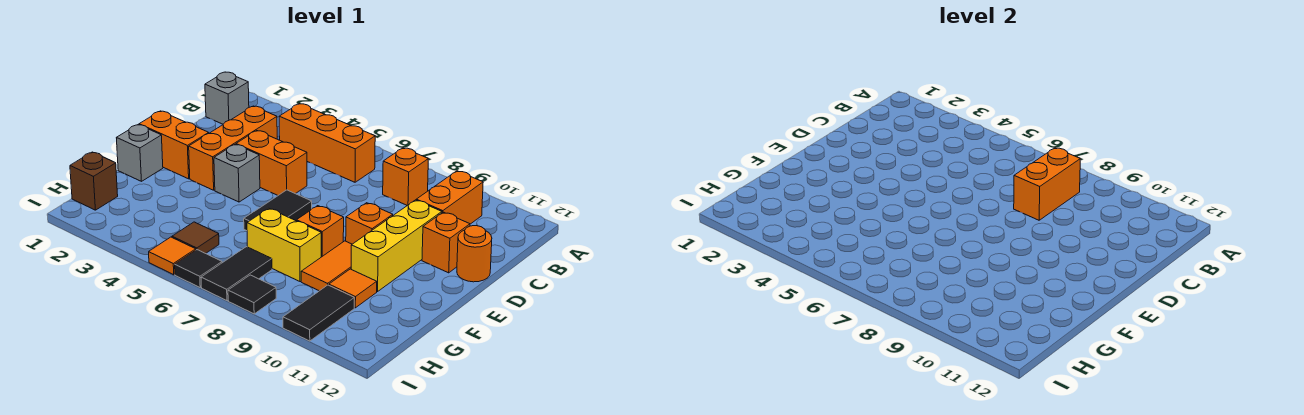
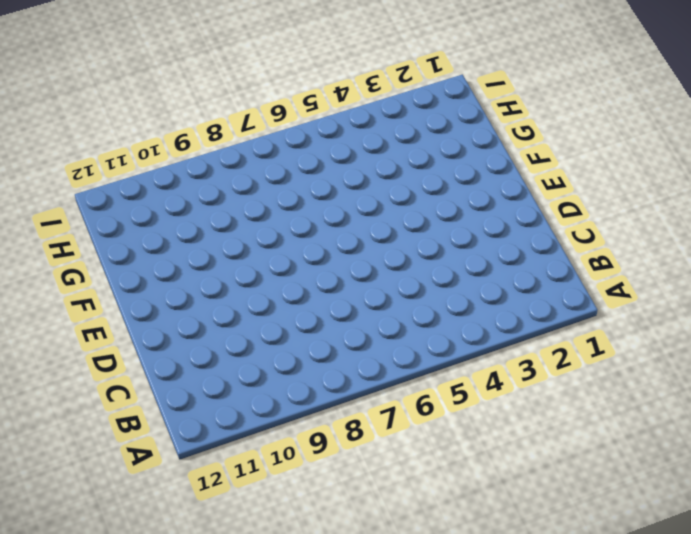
none -> grey brick B1 level 1
none -> orange brick B4:B6 level 1
none -> orange brick B8 level 1

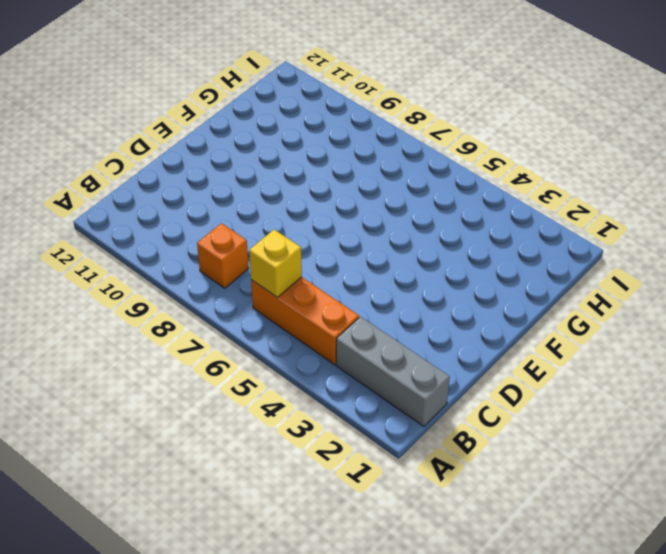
grey brick B1:B3 level 1 -> grey brick B1 level 1
yellow brick B6 level 2 -> none
none -> orange brick B10:C10 level 1
none -> orange brick C3:E3 level 1
none -> orange brick D4:D5 level 1

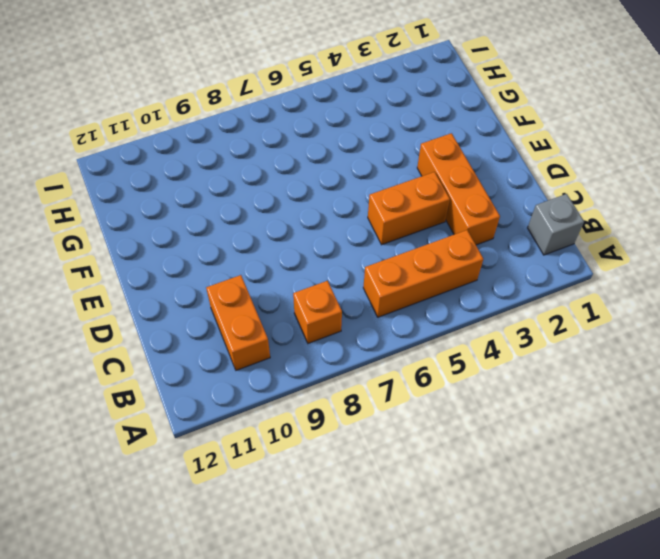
none -> yellow brick D10:F10 level 1
none -> orange brick D11 level 1
none -> orange round brick D12 level 1

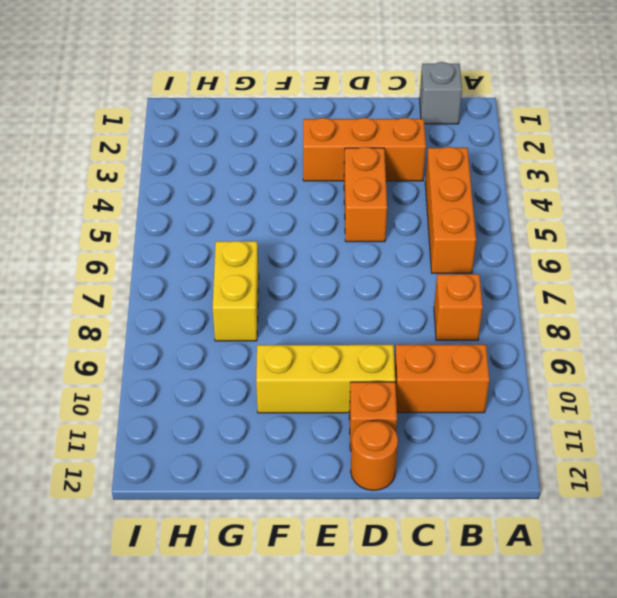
none -> orange brick E1:E2 level 1
none -> grey brick E4 level 1
none -> black tile E6:F6 level 1

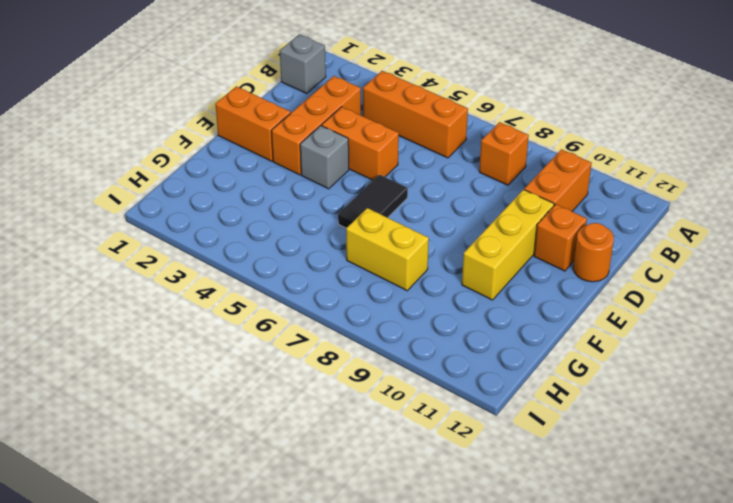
none -> orange brick E9 level 1
none -> grey brick F1 level 1
none -> orange brick F8 level 1

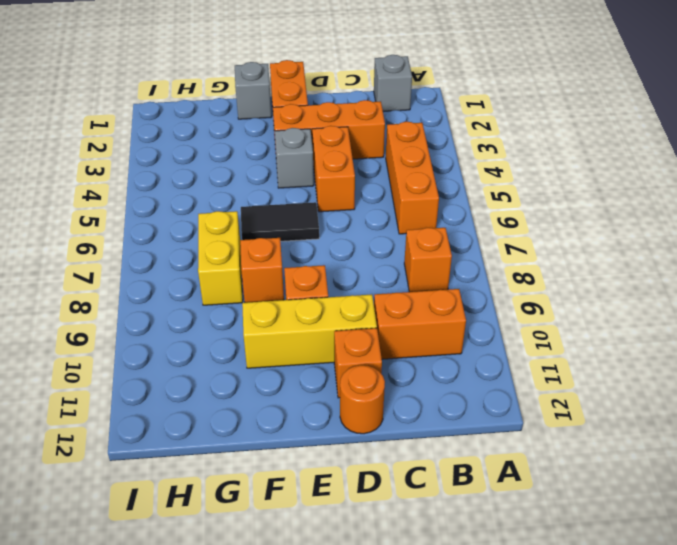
none -> orange tile F9:G9 level 1
none -> orange tile G10 level 1
none -> brown brick H1 level 1

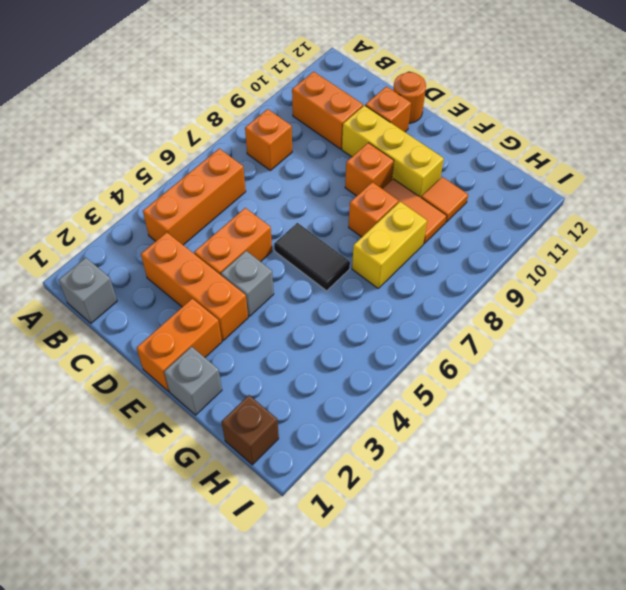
none -> brown tile H5 level 1
none -> black tile H7:I7 level 1
none -> black tile H10:I10 level 1

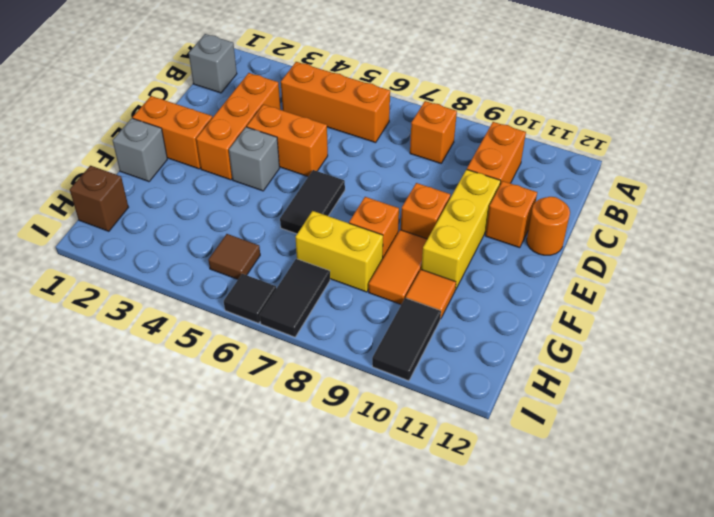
none -> orange tile I5 level 1
none -> black tile I8 level 1
none -> orange brick B8:C8 level 2

